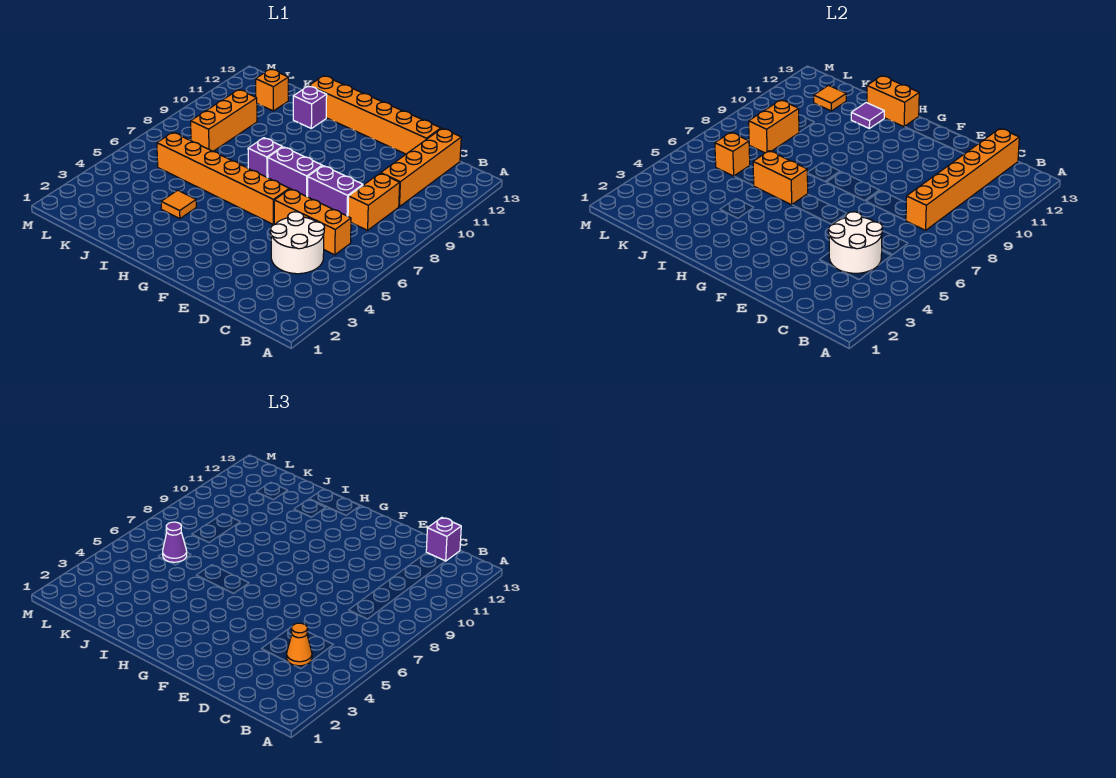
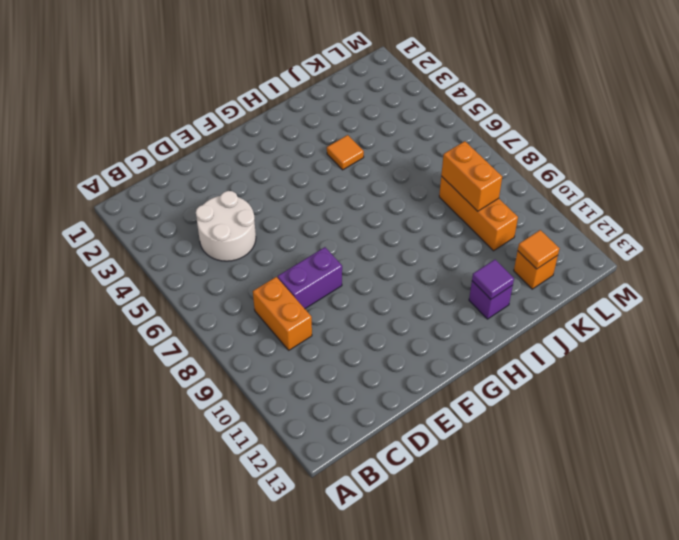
none -> orange brick C6:E6 level 1
none -> orange brick C10:C13 level 1
none -> orange brick D13:I13 level 1

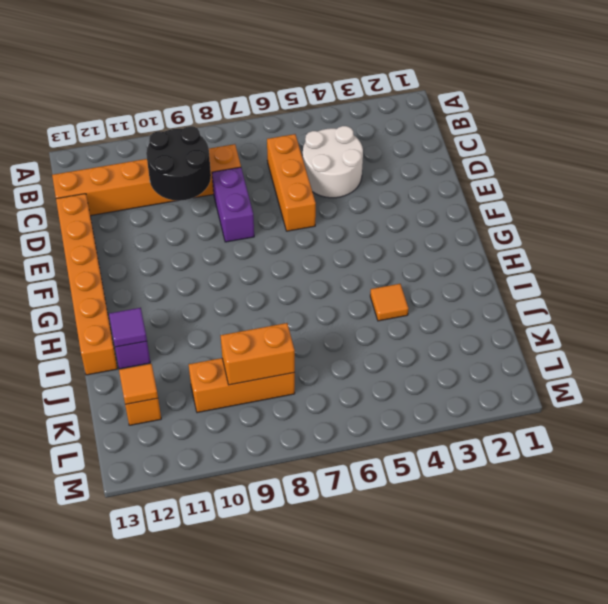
black round brick C9:D10 level 2 -> orange brick C8:C13 level 2
none -> orange brick F6:K6 level 1
none -> purple brick F8:G8 level 1
none -> purple brick H8 level 1

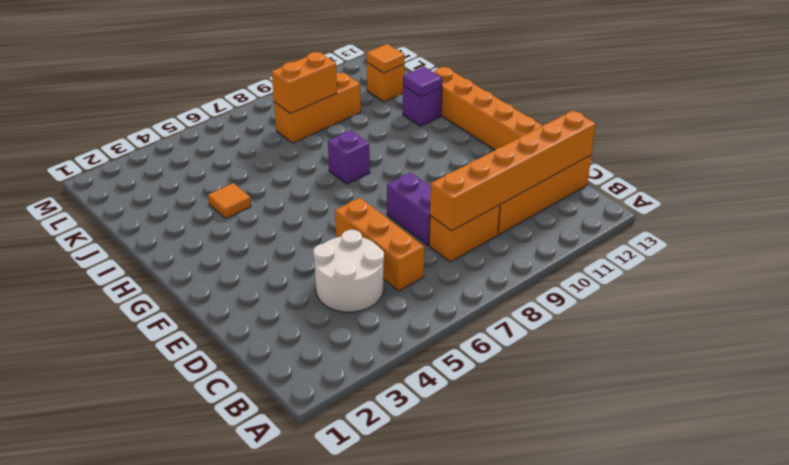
none -> orange brick F6:K6 level 1
none -> purple brick F8:G8 level 1
none -> white round brick C4:D5 level 2

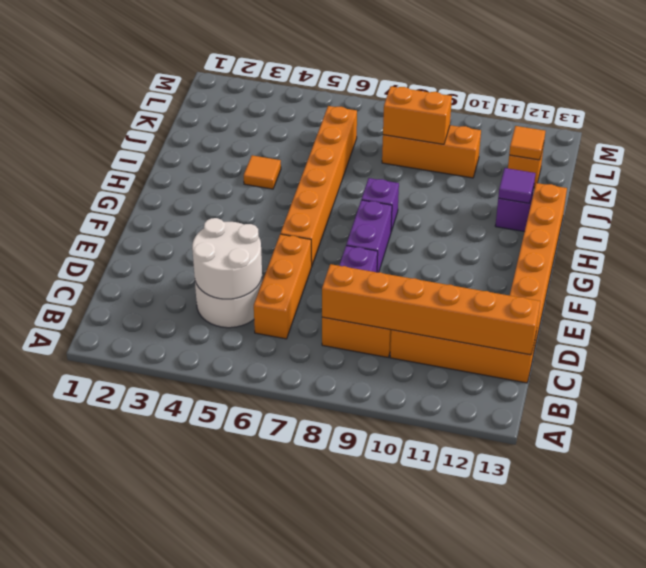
none -> orange brick H6:I6 level 2
none -> orange brick H13:I13 level 2
none -> orange brick K6 level 2

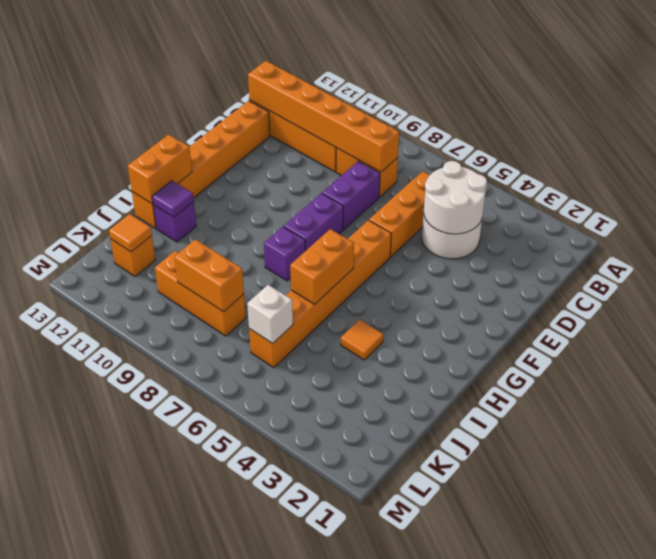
white brick K6 level 2 -> orange brick K6 level 2
none -> orange cone C4 level 3
none -> purple brick C13 level 3
none -> purple cone K6 level 3

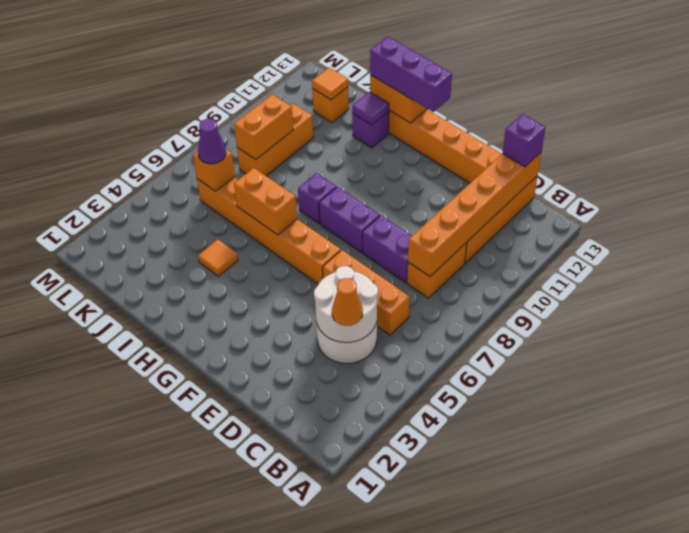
purple brick G13:I13 level 3 -> none

